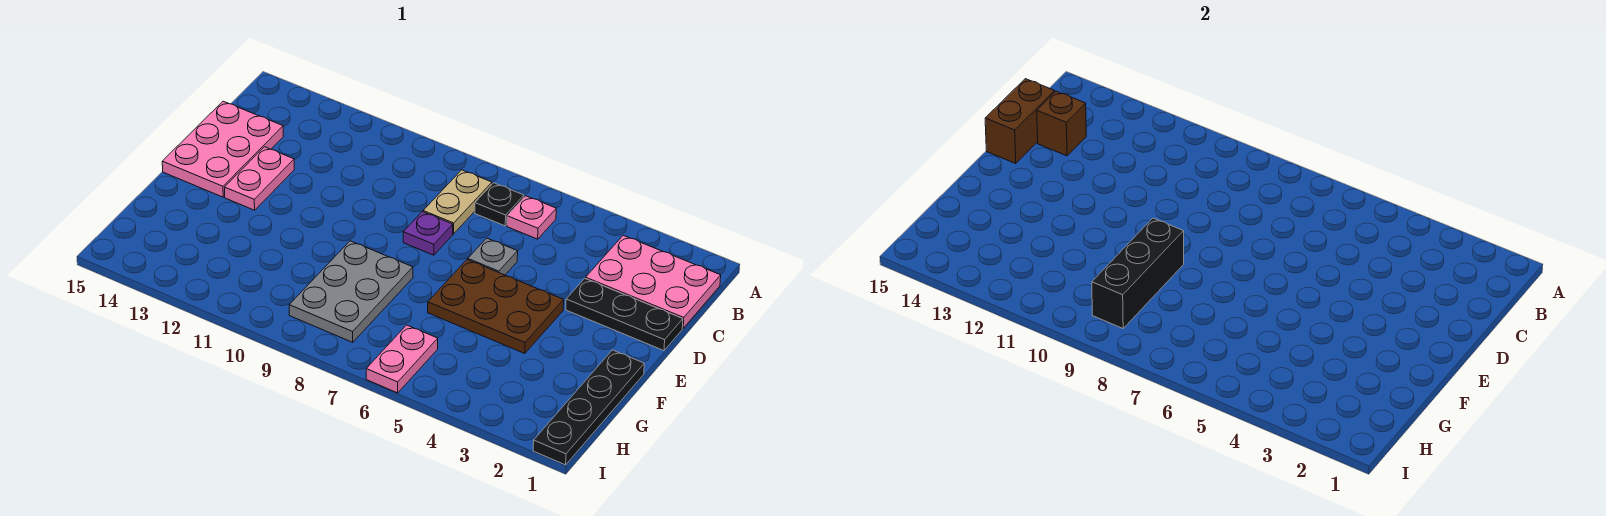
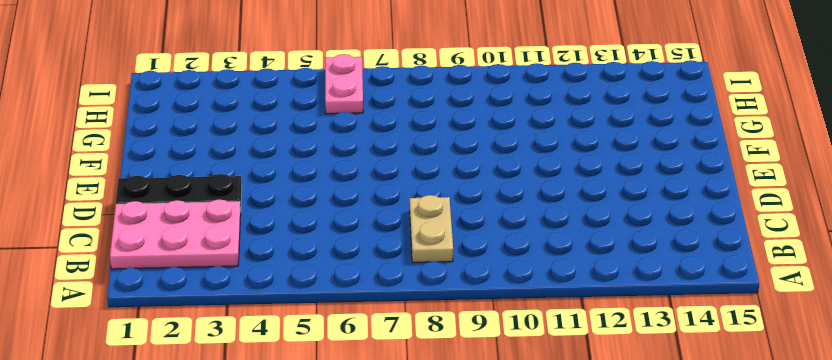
none -> pink plate B6 level 1
none -> black plate B7 level 1
none -> pink plate C14:E15 level 1

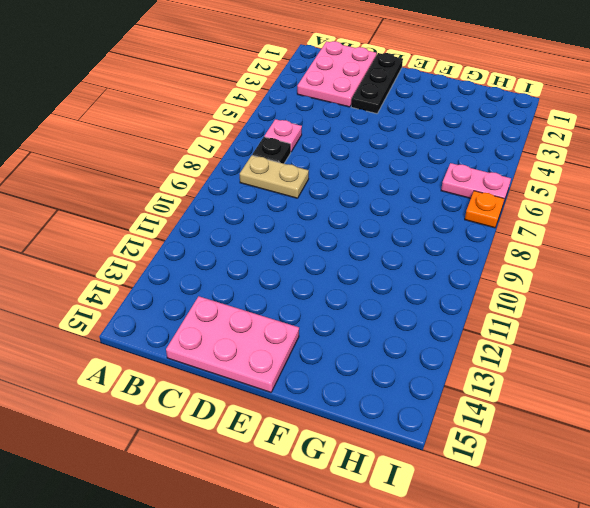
orange plate I7 level 1 -> none
none -> grey plate D6 level 1
none -> purple plate D8 level 1
none -> pink plate D13:E13 level 1

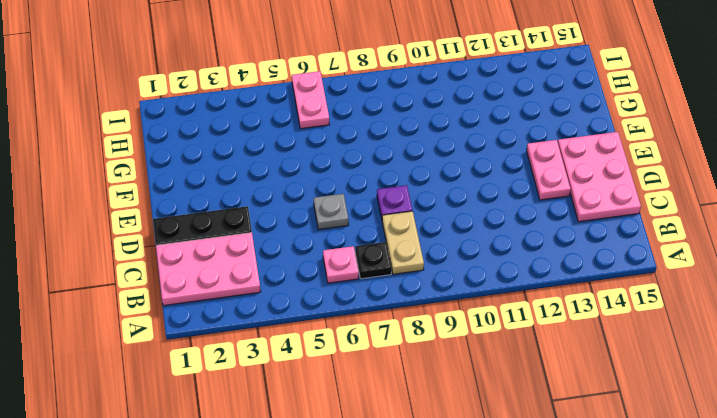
none -> brown plate E4:F6 level 1
none -> black plate F1:I1 level 1
none -> grey plate F8:H9 level 1

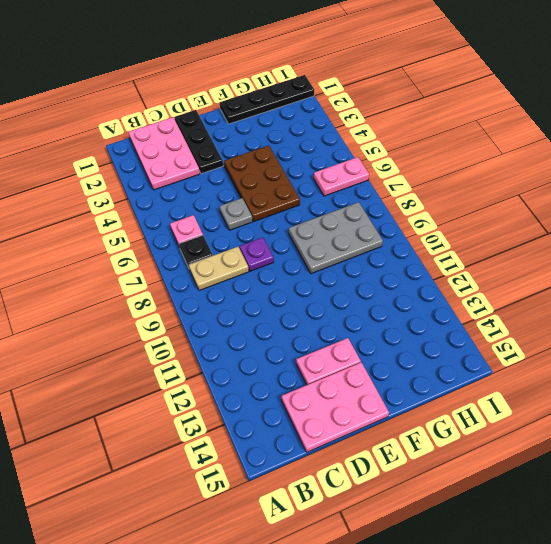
none -> brown brick C14 level 2
none -> brown brick C15:D15 level 2
none -> black brick F9:H9 level 2

